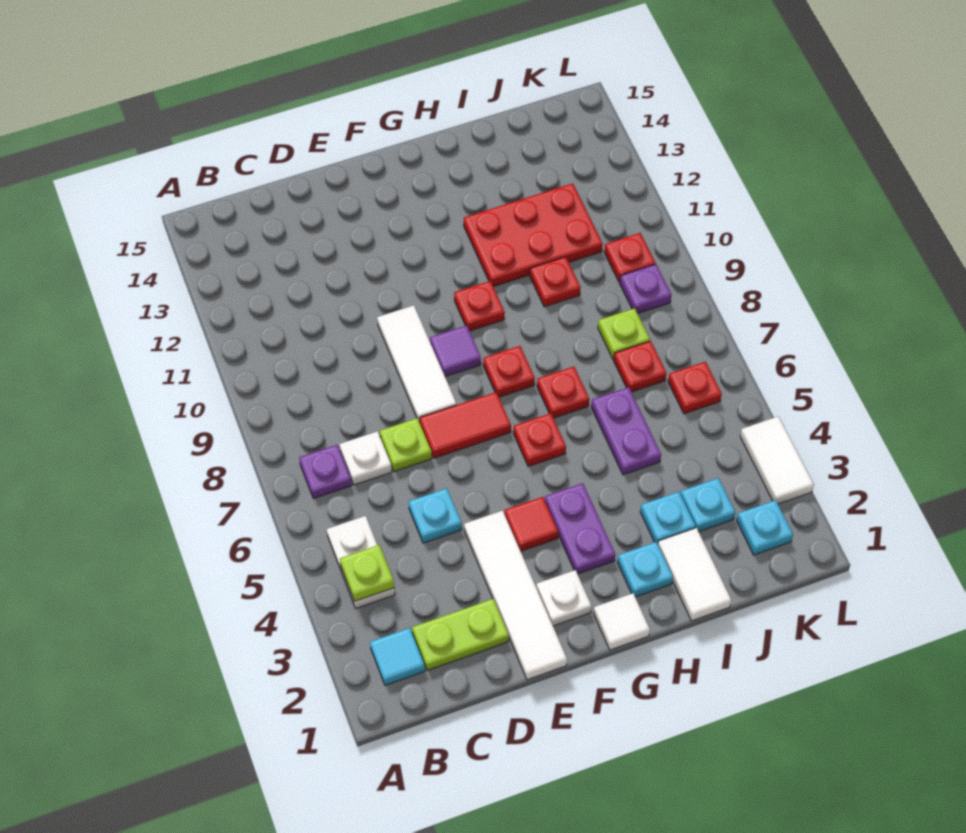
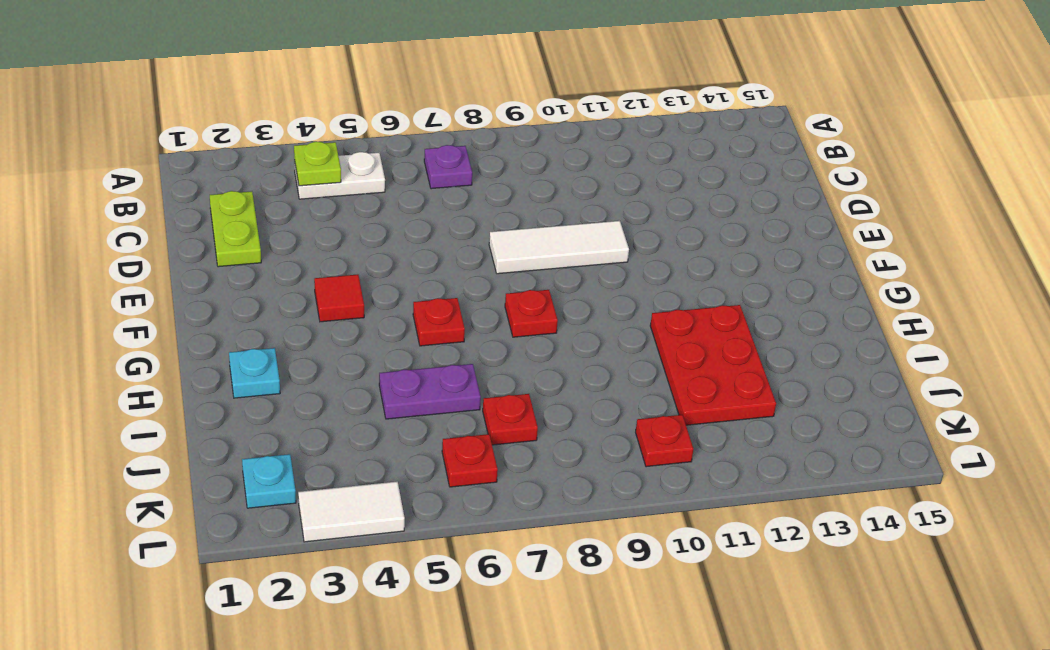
none -> cyan tile B2 level 1
none -> white plate C7 level 1
none -> cyan plate D5 level 1
none -> lime plate D7 level 1

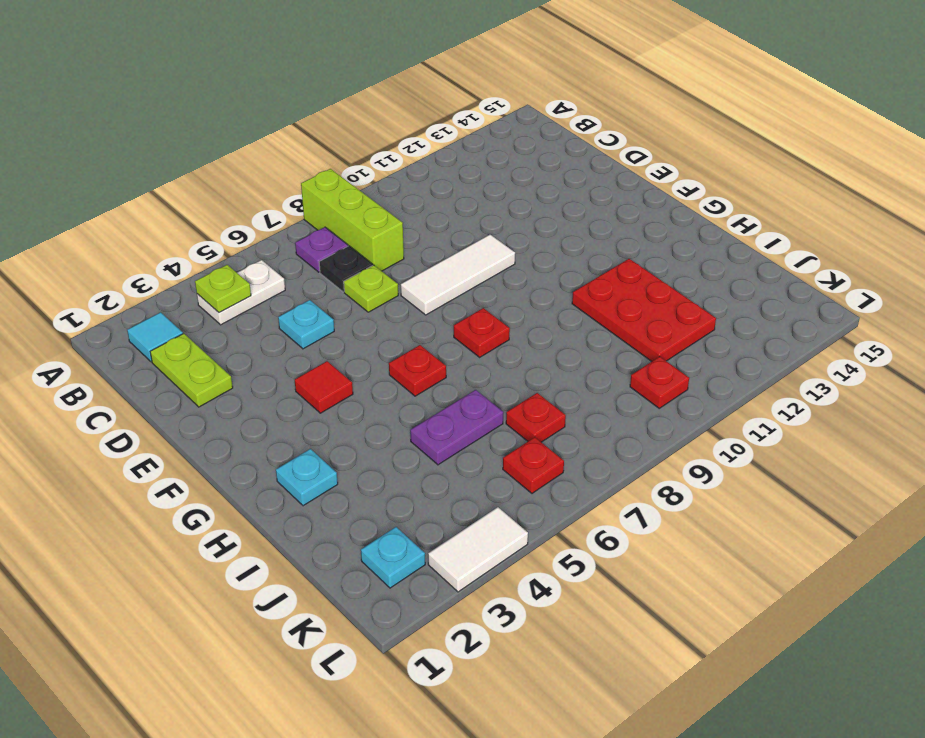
lime brick A8:C8 level 1 -> none
black plate C7 level 1 -> white plate C7 level 1
none -> white tile E1:E4 level 1
none -> red tile E7:F7 level 1
none -> white plate F2 level 1
none -> purple tile F9 level 1

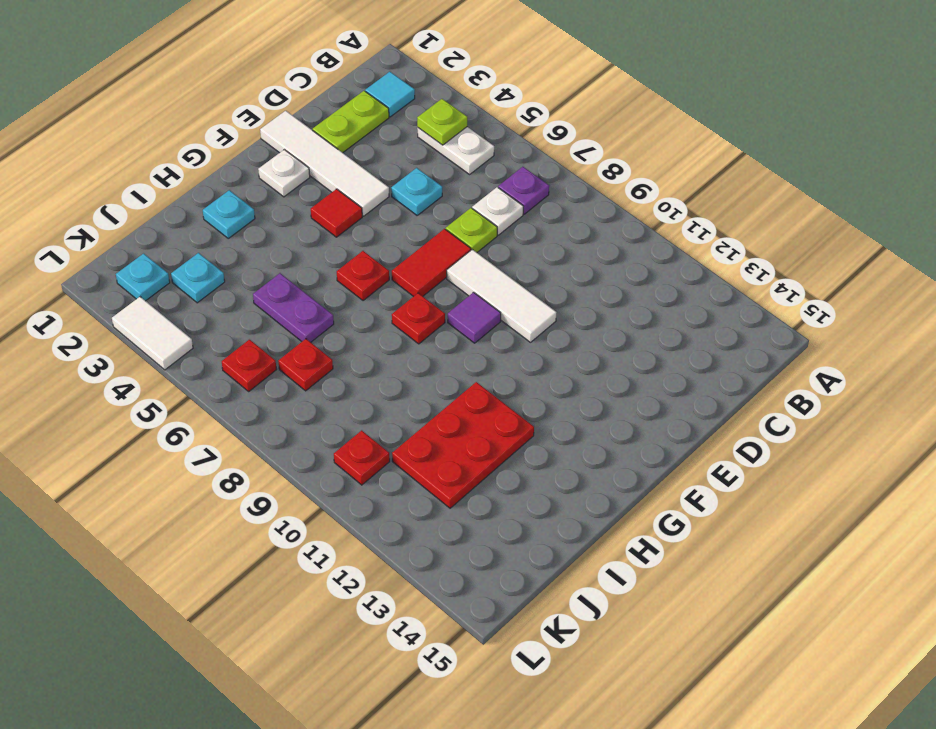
none -> white tile G1 level 1
none -> purple plate G3:G4 level 1
none -> red plate G10 level 1
none -> red plate H7 level 1

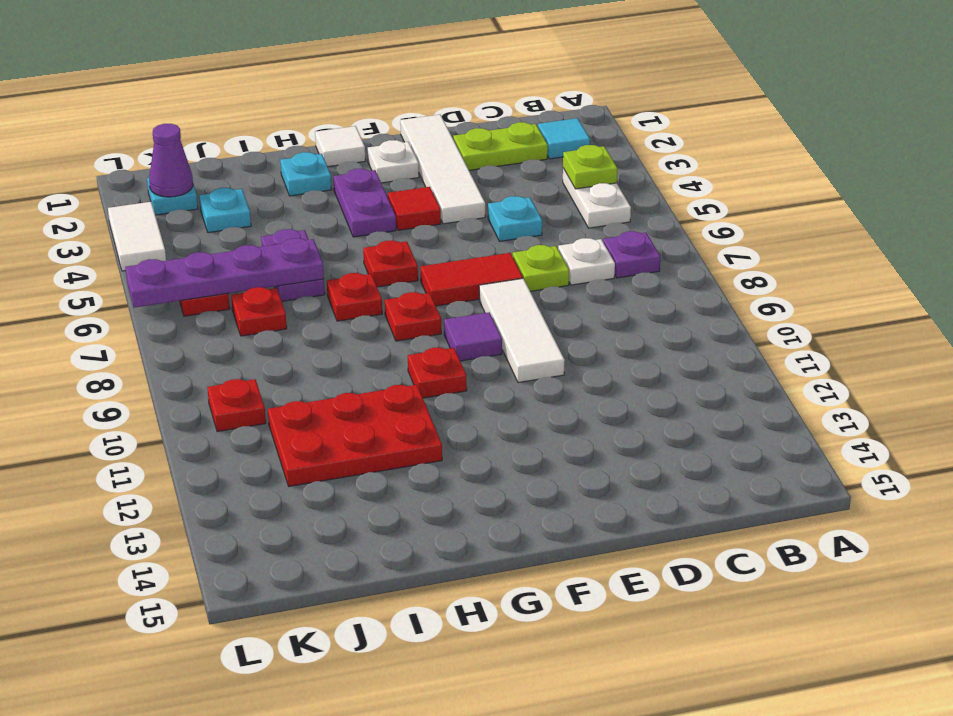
purple plate I6:L6 level 2 -> none
purple cone K2 level 2 -> none
none -> white tile I1:I2 level 1
none -> cyan plate I3 level 1
none -> red plate I10 level 1
none -> lime plate J8 level 1

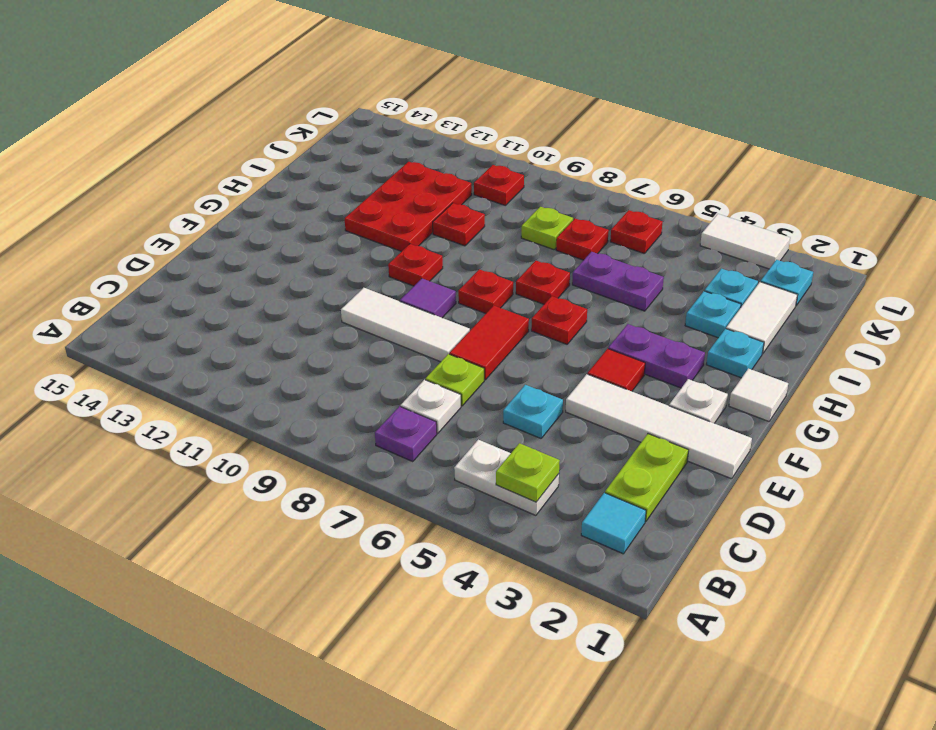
white tile I2:J2 level 1 -> white tile I1:I2 level 1
none -> purple plate K9 level 1

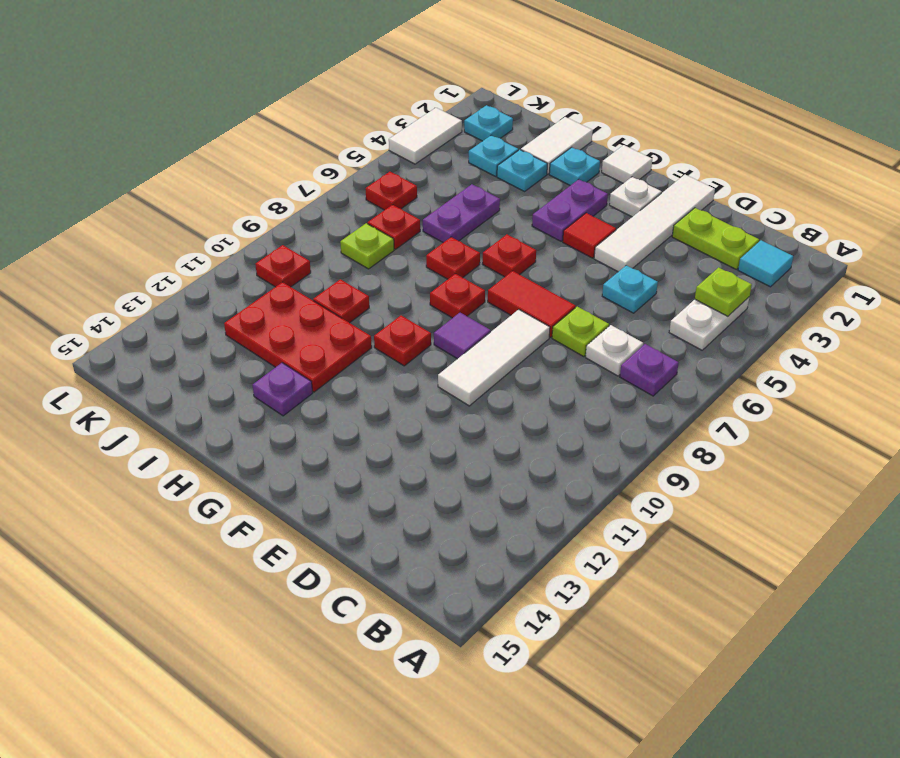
purple plate H13 level 1 -> purple plate K9 level 1

